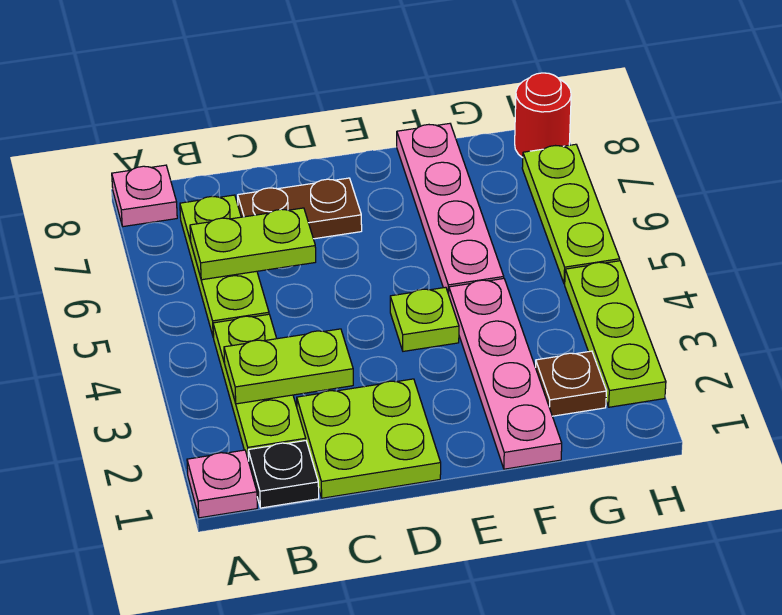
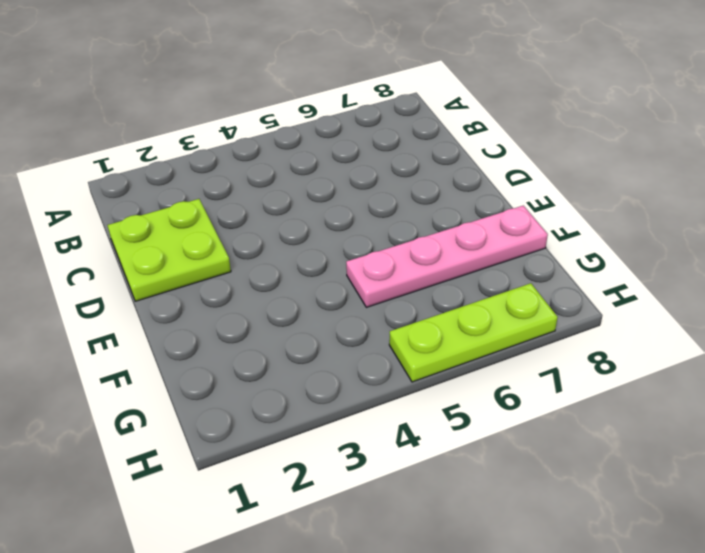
none -> pink plate A1 level 1
none -> pink plate A8 level 1
none -> black plate B1 level 1

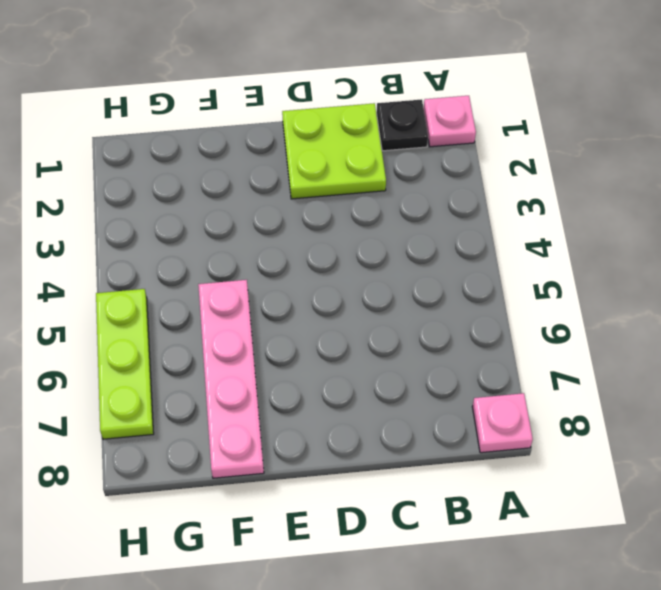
none -> lime plate B2:B4 level 1
none -> lime plate B5:B7 level 1
none -> brown plate C7:D7 level 1

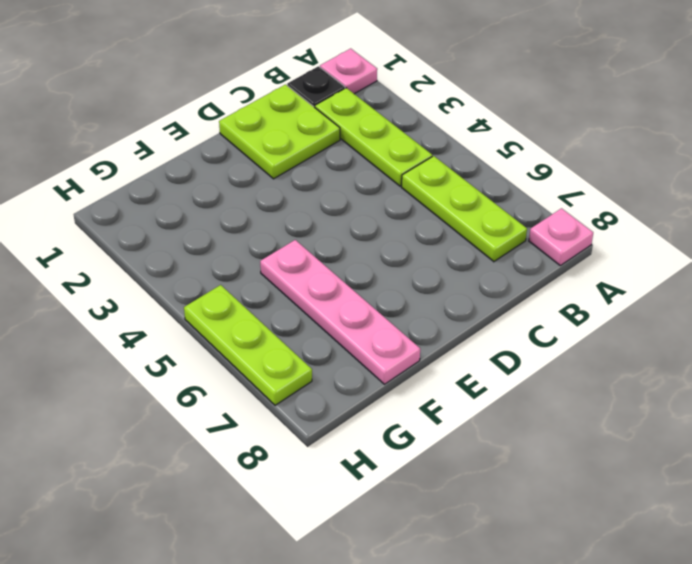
none -> brown plate C7:D7 level 1
none -> lime plate E4 level 1
none -> pink plate F1:F4 level 1

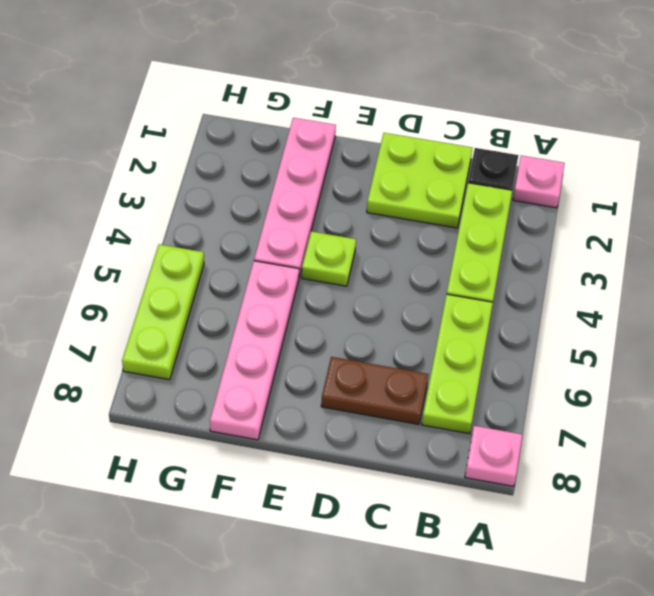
none -> brown plate G2 level 1
none -> lime plate H2:H4 level 1
none -> red round brick H8 level 1

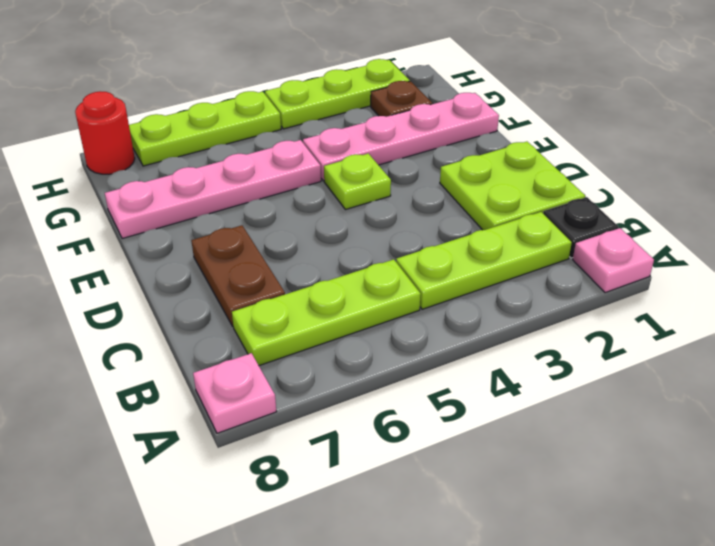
none -> lime plate B3:C3 level 2
none -> lime plate B6:C6 level 2

